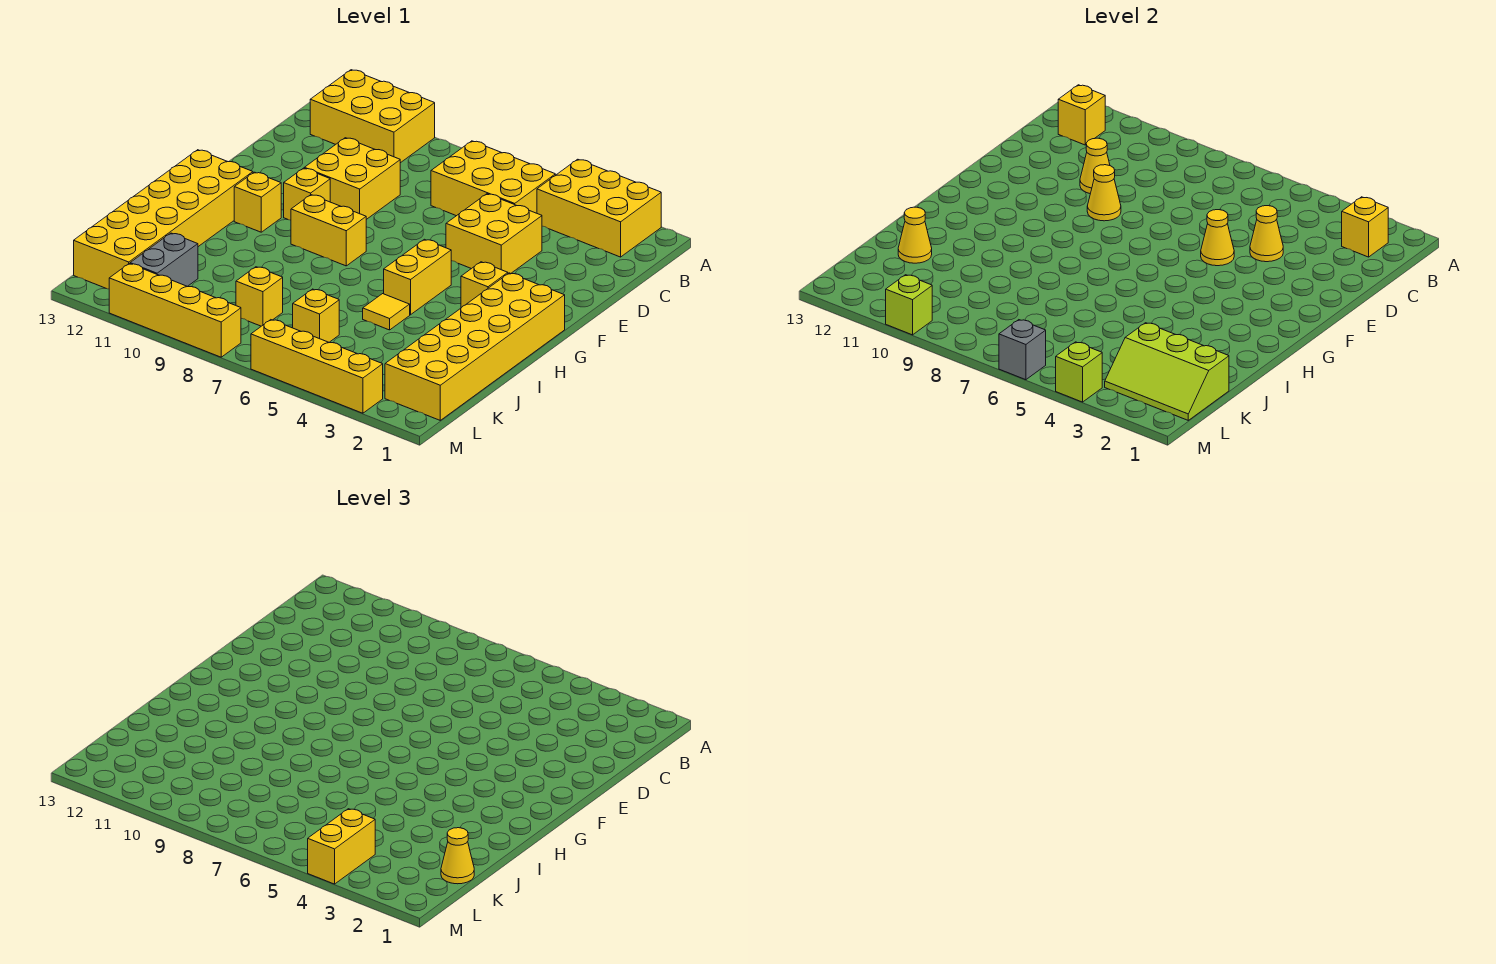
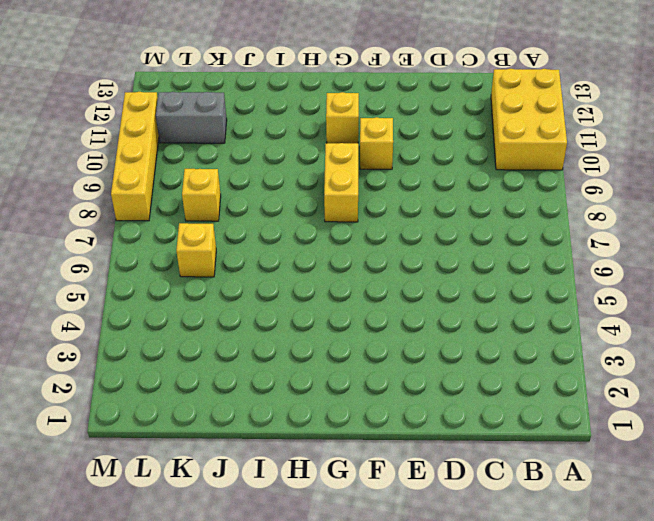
none -> yellow brick A2:B4 level 1
none -> yellow brick B5:C7 level 1
none -> yellow brick D4:E5 level 1
none -> yellow brick D9:E10 level 1

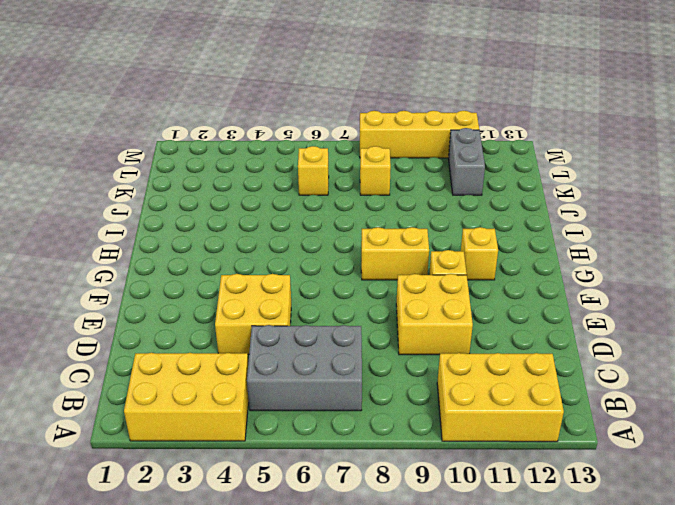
grey brick B5:C7 level 1 -> yellow brick B5:C7 level 1
none -> yellow brick G1:L2 level 1
none -> yellow brick G3 level 1
none -> yellow brick G5:H5 level 1
none -> yellow brick G12:L13 level 1

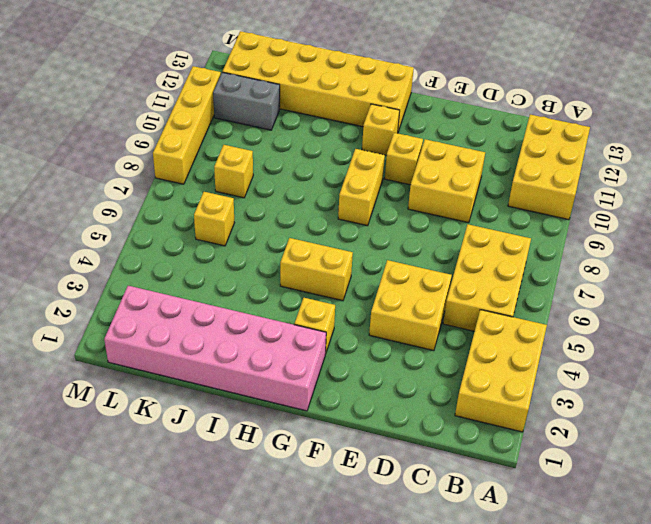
pink brick G1:L2 level 1 -> yellow brick G1:L2 level 1
none -> yellow tile I5 level 1
none -> yellow brick M3:M6 level 1
none -> yellow brick B2 level 2
none -> yellow brick B12 level 2

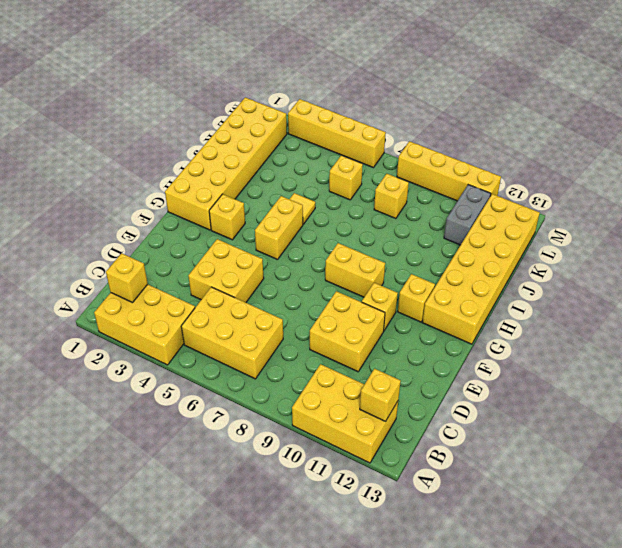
none -> yellow cone D4 level 2
none -> yellow cone D10 level 2
none -> yellow cone E5 level 2
none -> yellow cone E9 level 2

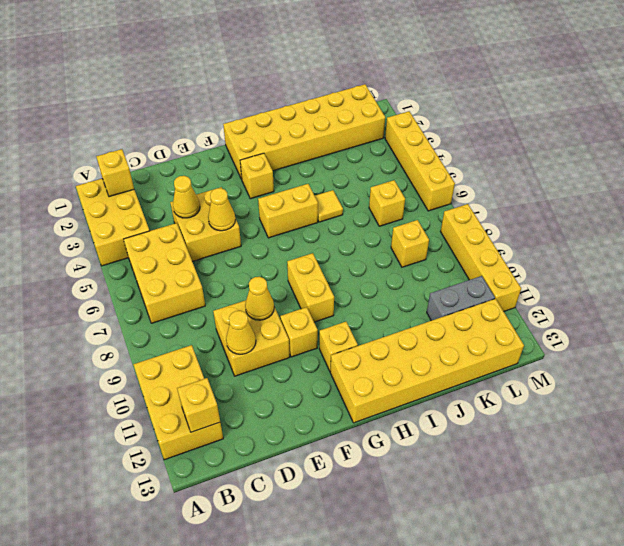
none -> yellow cone J12 level 2
none -> lime slope K1:L3 level 2 top K
none -> lime brick M4 level 2
none -> grey brick M6 level 2

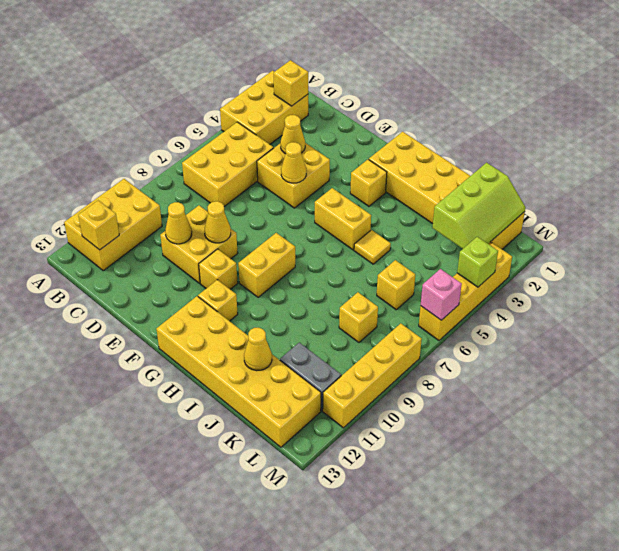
pink brick M6 level 2 -> grey brick M6 level 2
none -> lime brick M10 level 2
none -> yellow cone K1 level 3
none -> yellow brick L4:M4 level 3

